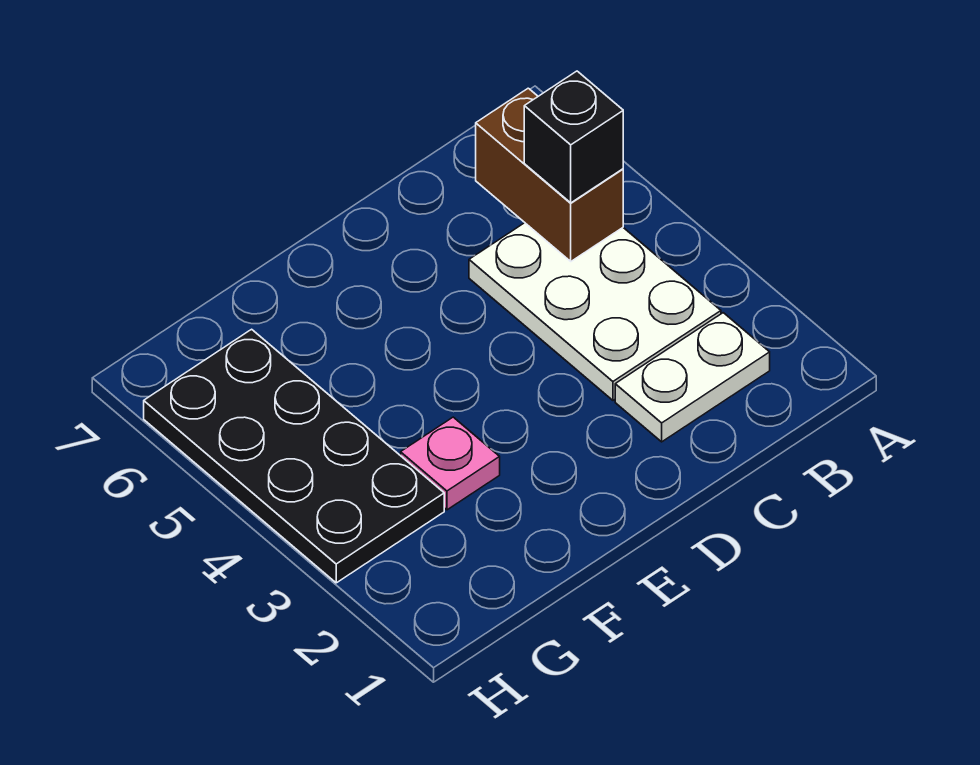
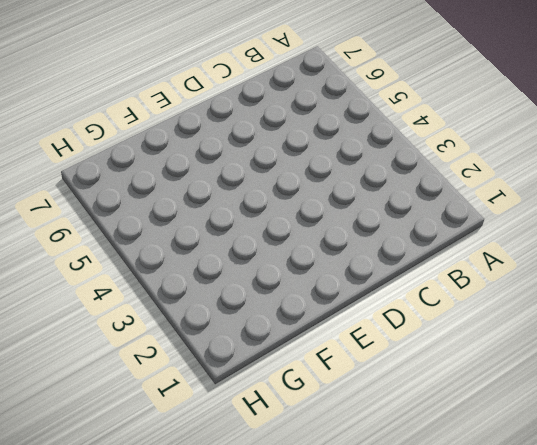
none -> white plate B2:C2 level 1
none -> white plate B3:C5 level 1

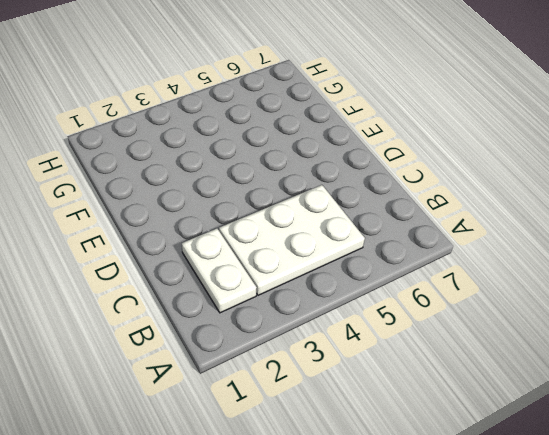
none -> pink plate F3 level 1
none -> black plate G3:H6 level 1

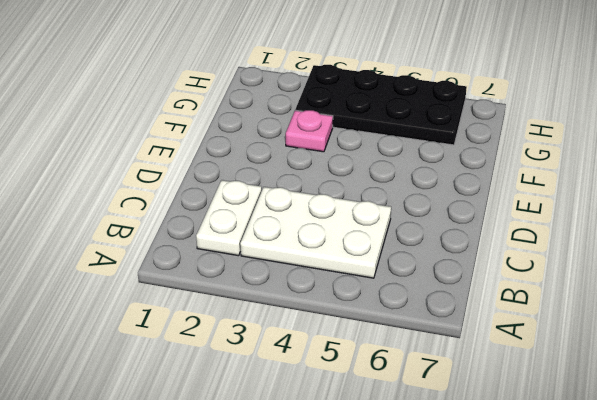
none -> brown brick B5:B6 level 2
none -> black brick B5 level 3

